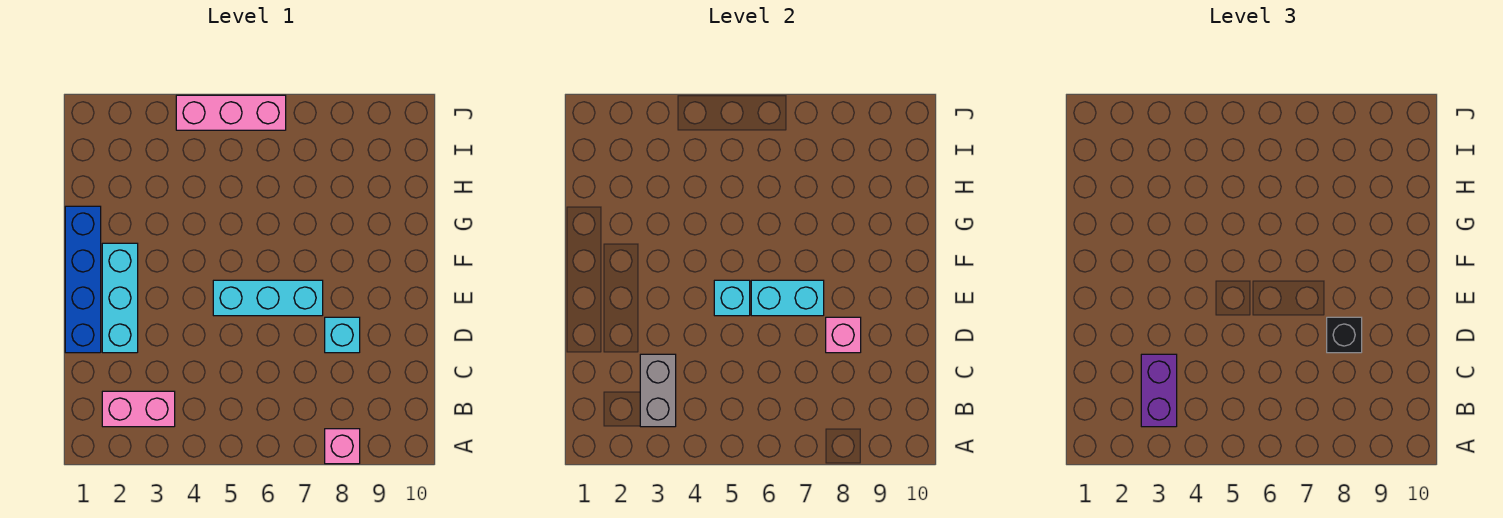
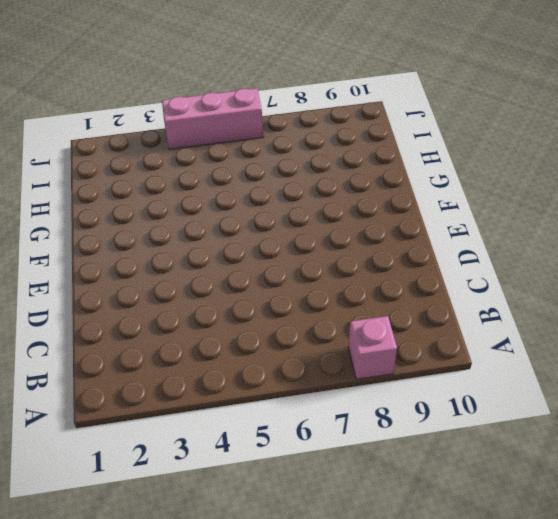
none -> pink brick B2:B3 level 1
none -> blue brick D1:G1 level 1
none -> cyan brick D2:F2 level 1

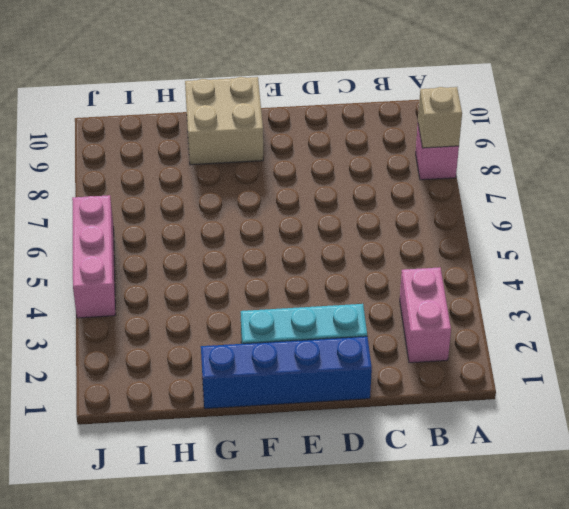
tan brick A8 level 2 -> none
tan brick F9:G10 level 1 -> none
none -> cyan brick D8 level 1
none -> cyan brick E5:E7 level 1
none -> grey brick B3:C3 level 2

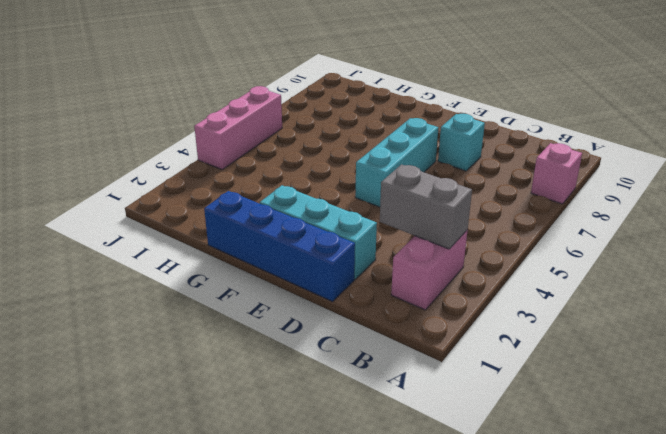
none -> pink brick D8 level 2
none -> cyan brick E5 level 2
none -> cyan brick E6:E7 level 2

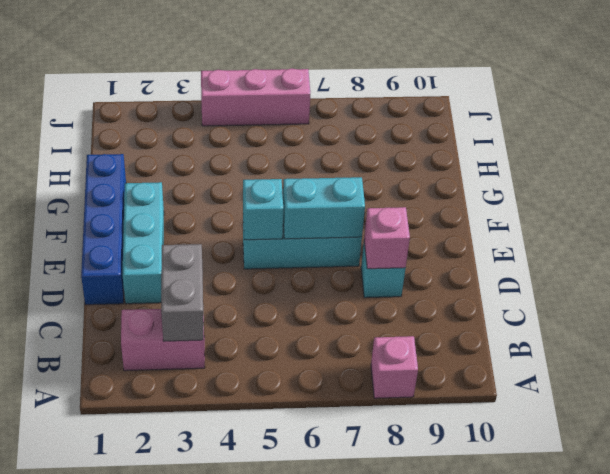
none -> purple brick B3:C3 level 3
none -> black brick D8 level 3

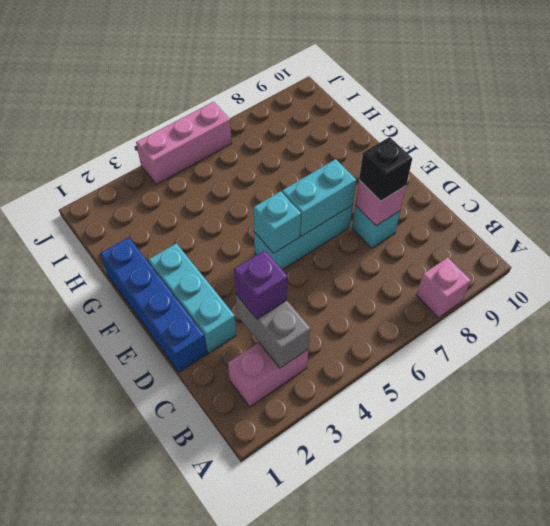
purple brick C3 level 3 -> purple brick B3:C3 level 3

